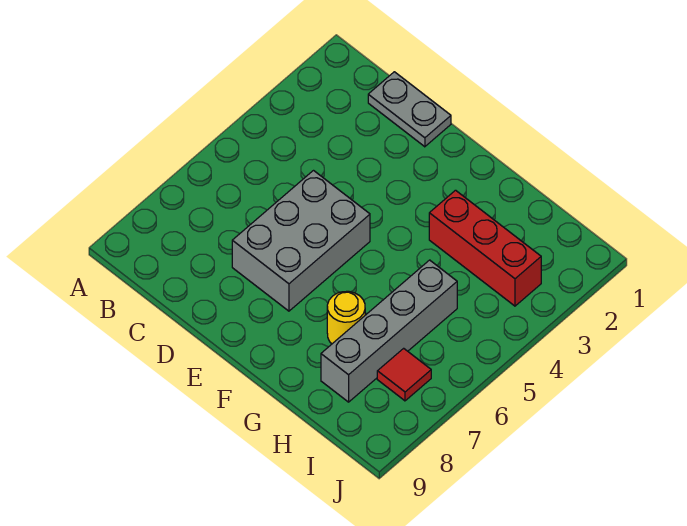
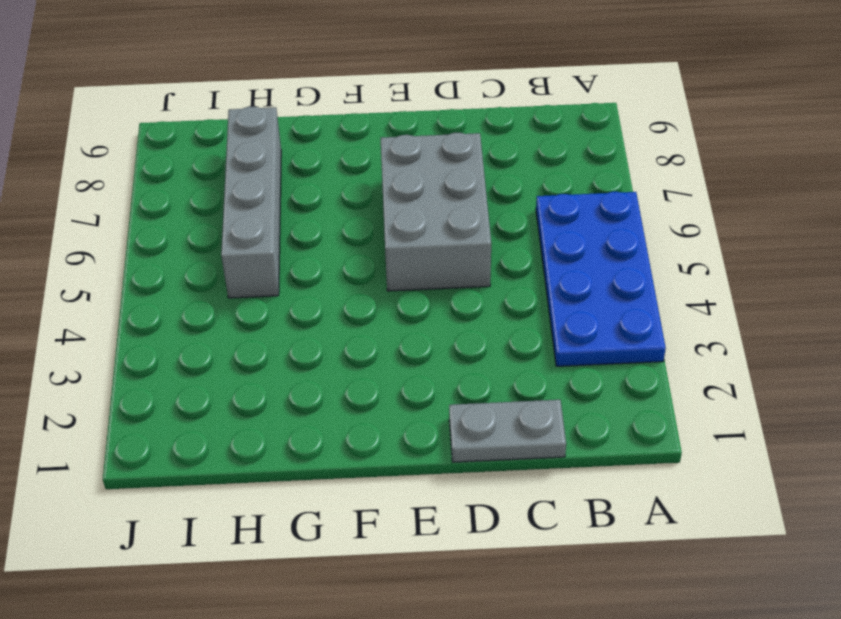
blue plate A3:B6 level 1 -> none
none -> red brick G3:I3 level 1
none -> yellow round brick G7 level 1

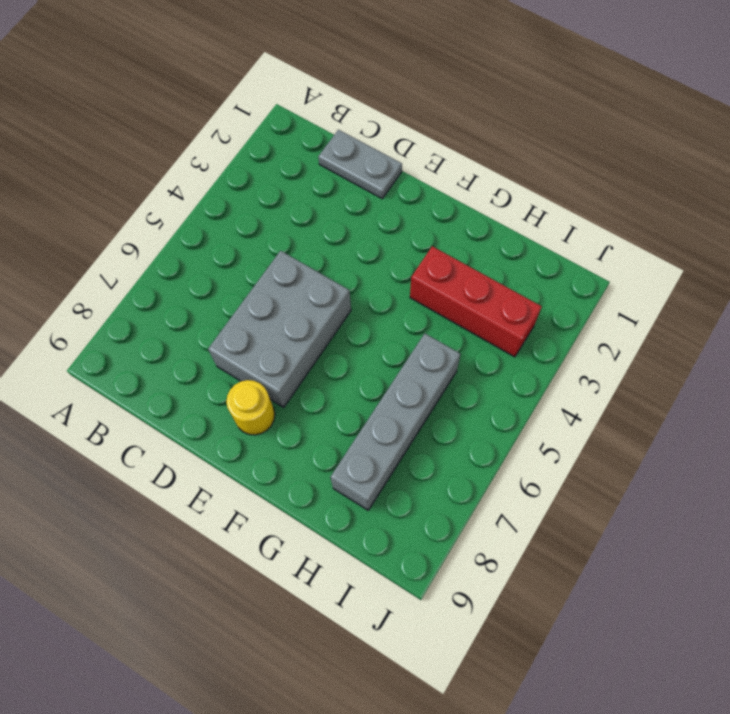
yellow round brick E8 level 1 -> yellow round brick G7 level 1
none -> red tile I7 level 1

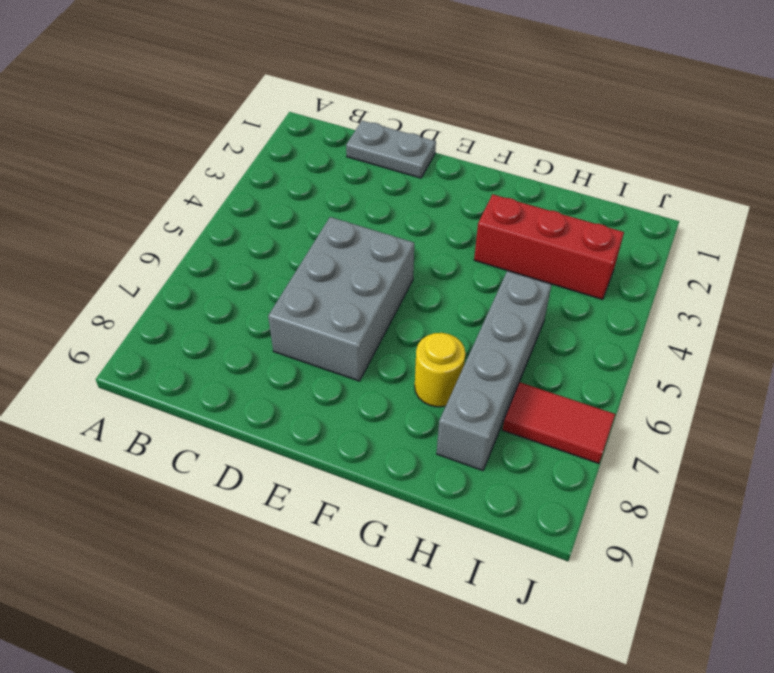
red tile I7:J7 level 1 -> red tile I7 level 1

